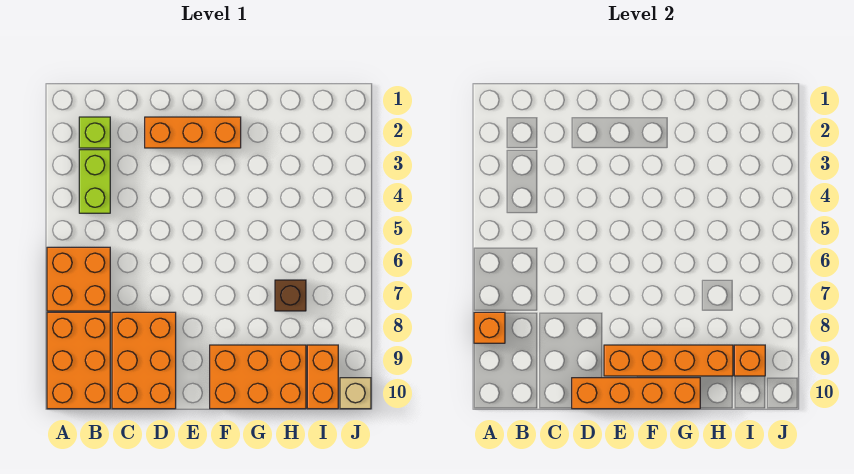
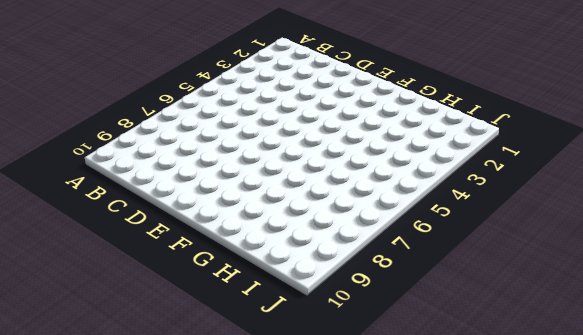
none -> orange brick A6:B7 level 1
none -> orange brick A8:B10 level 1
none -> lime brick B2 level 1

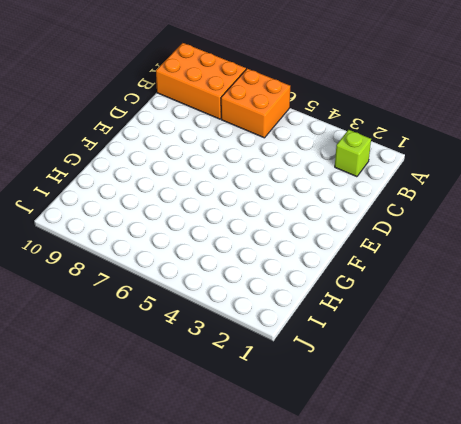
none -> lime brick B3:B4 level 1
none -> orange brick C8:D10 level 1
none -> orange brick D2:F2 level 1

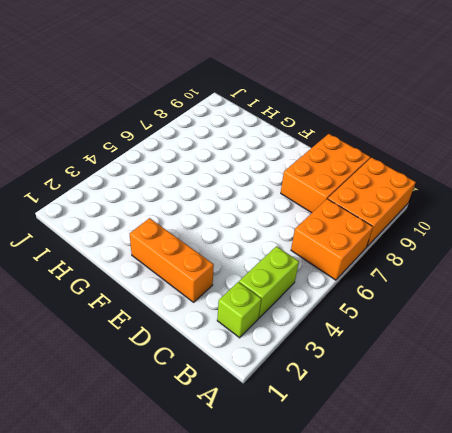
none -> orange brick F9:H10 level 1
none -> brown brick H7 level 1
none -> orange brick I9:I10 level 1

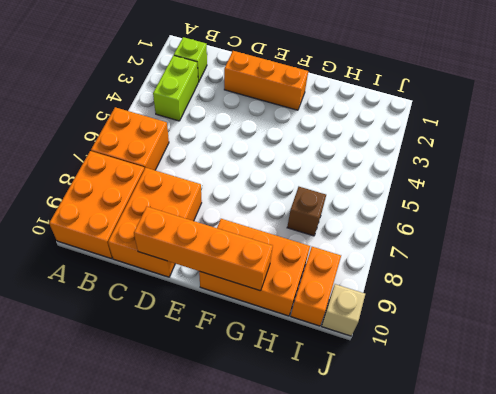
none -> orange brick A8 level 2
none -> orange brick E9:H9 level 2
none -> orange brick I9 level 2

